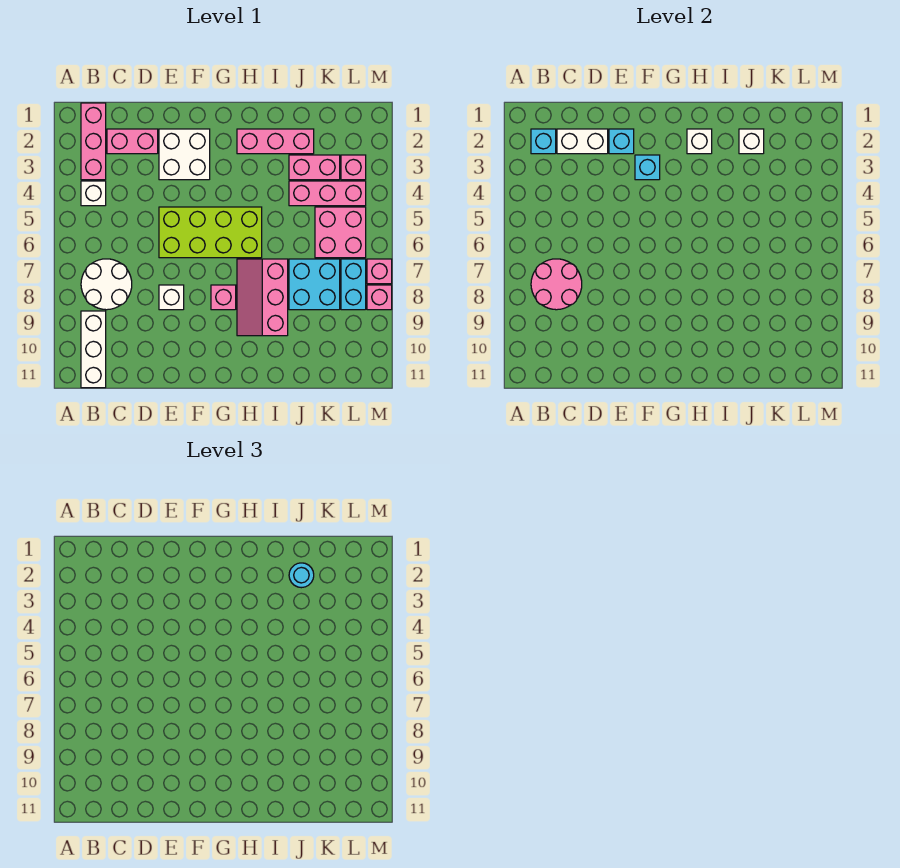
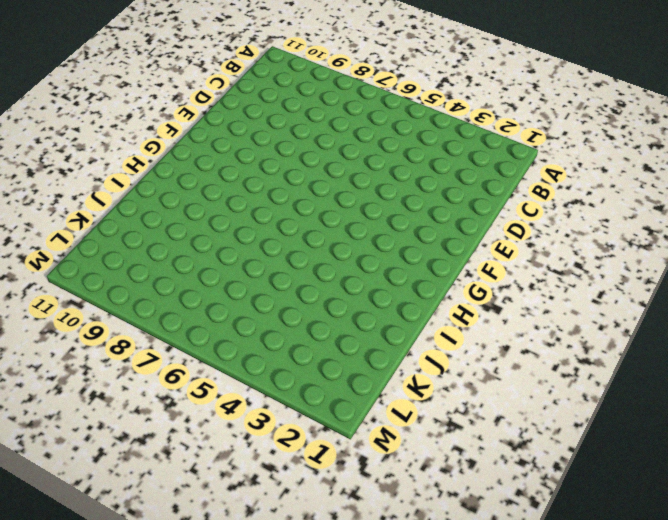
none -> pink brick B1:B3 level 1
none -> white brick B4 level 1
none -> white round brick B7:C8 level 1

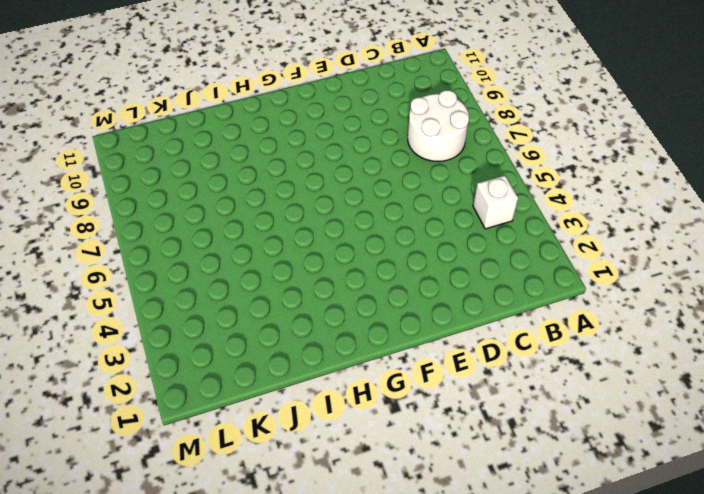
none -> pink brick B1:B3 level 1
none -> white brick B9:B11 level 1
none -> pink brick C2:D2 level 1

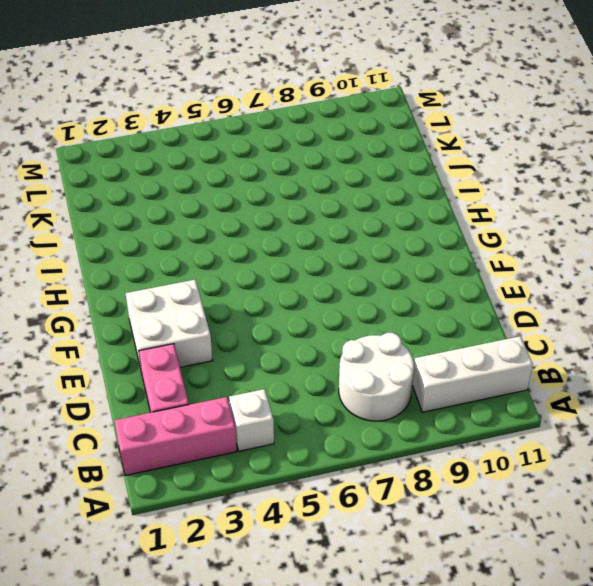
none -> lime brick E5:H6 level 1
none -> white brick E8 level 1
none -> pink brick G8 level 1

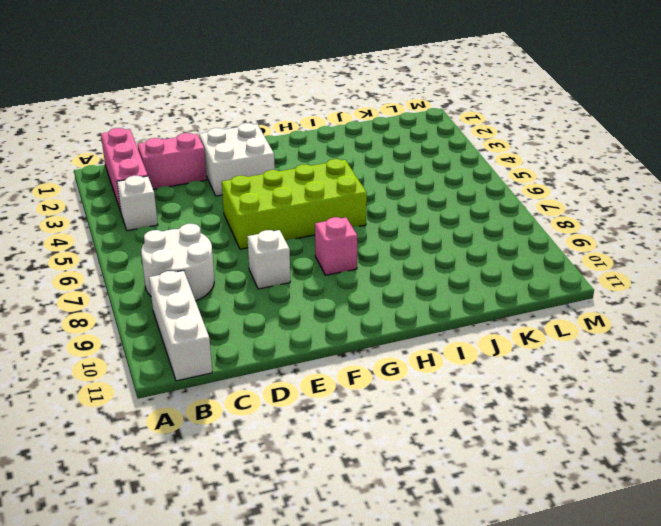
none -> pink brick H2:J2 level 1
none -> pink slope H7:I9 level 1 top I
none -> pink brick J3:K3 level 1

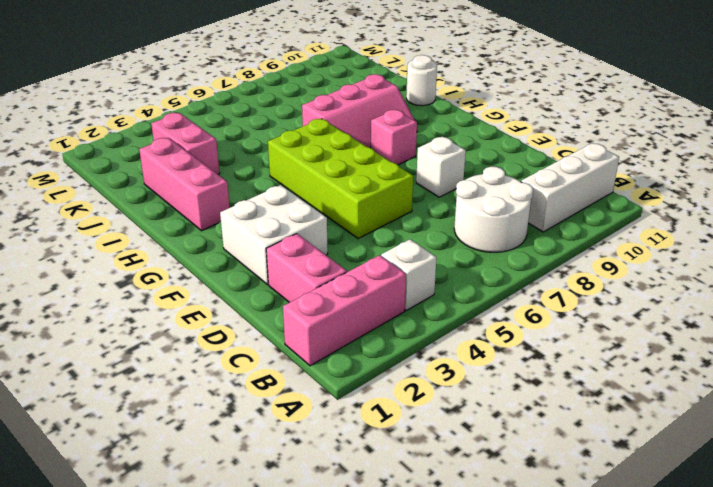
white round brick I11 level 1 -> none
none -> pink brick J4:L4 level 1
none -> cyan brick J7:K8 level 1
none -> pink brick K5:L6 level 1

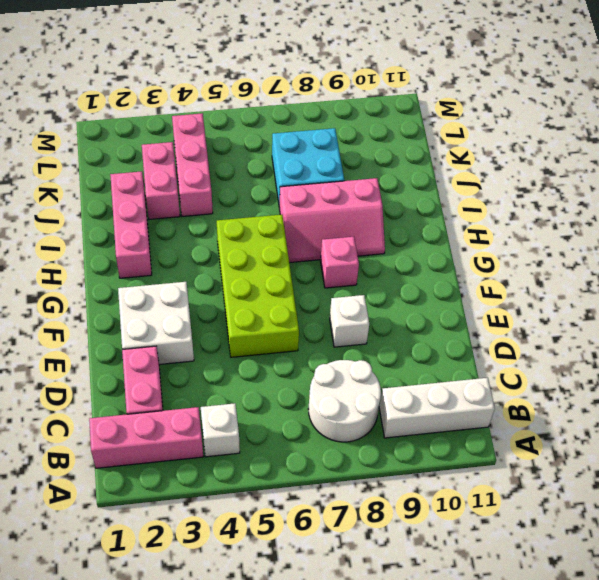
none -> pink brick K5:L6 level 1
none -> pink brick L3 level 1
none -> cyan brick L7:L8 level 1

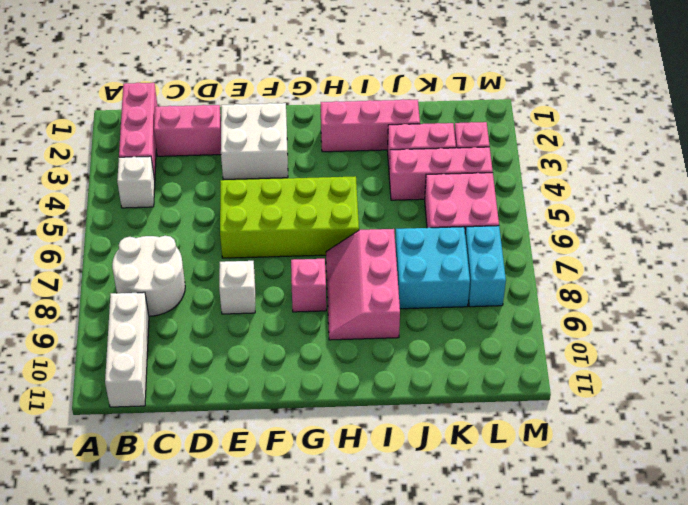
none -> pink brick M7 level 1
none -> pink brick M8 level 1
none -> cyan brick B2 level 2

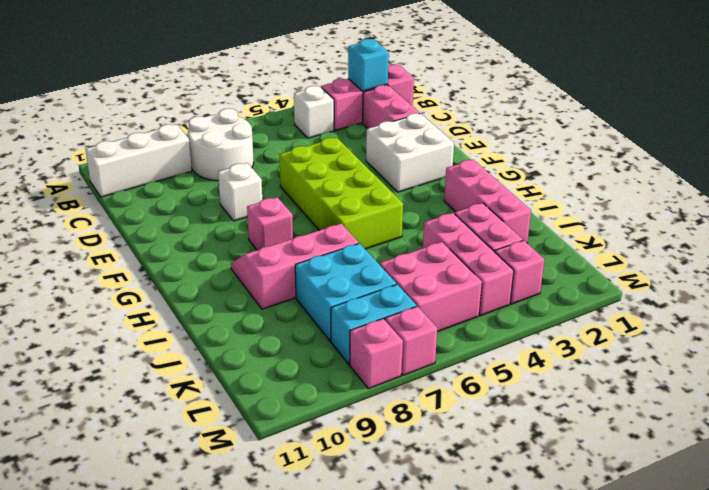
none -> pink round brick B7:C8 level 2
none -> white brick C2:D2 level 2
none -> cyan brick E2 level 2

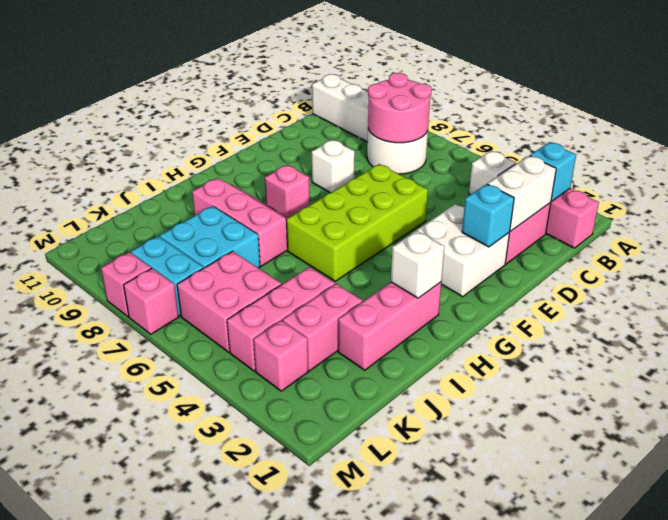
none -> cyan brick F3 level 2
none -> white brick J2 level 2
none -> cyan round brick J2 level 3

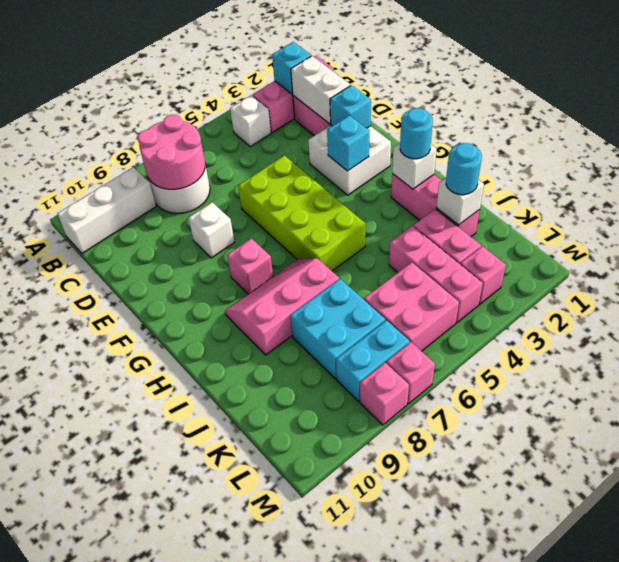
cyan round brick H2 level 3 -> none

